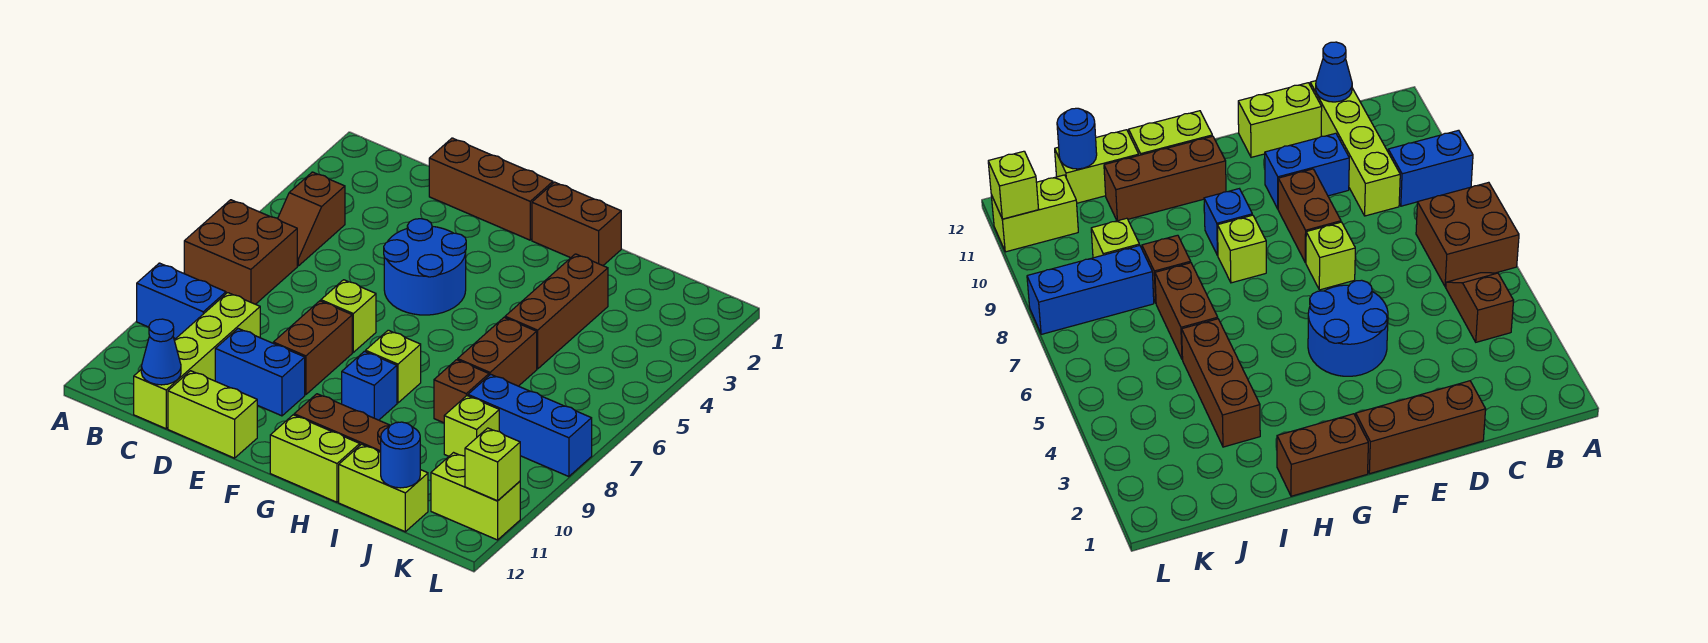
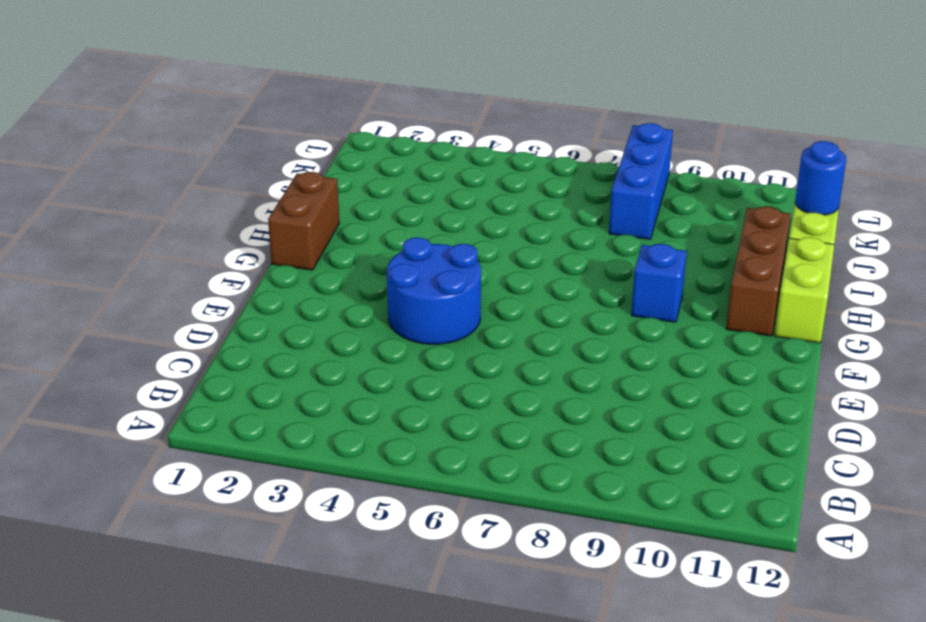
none -> brown brick A6:B7 level 1
none -> blue brick A9:B9 level 1
none -> brown slope B4:B5 level 1 top 4

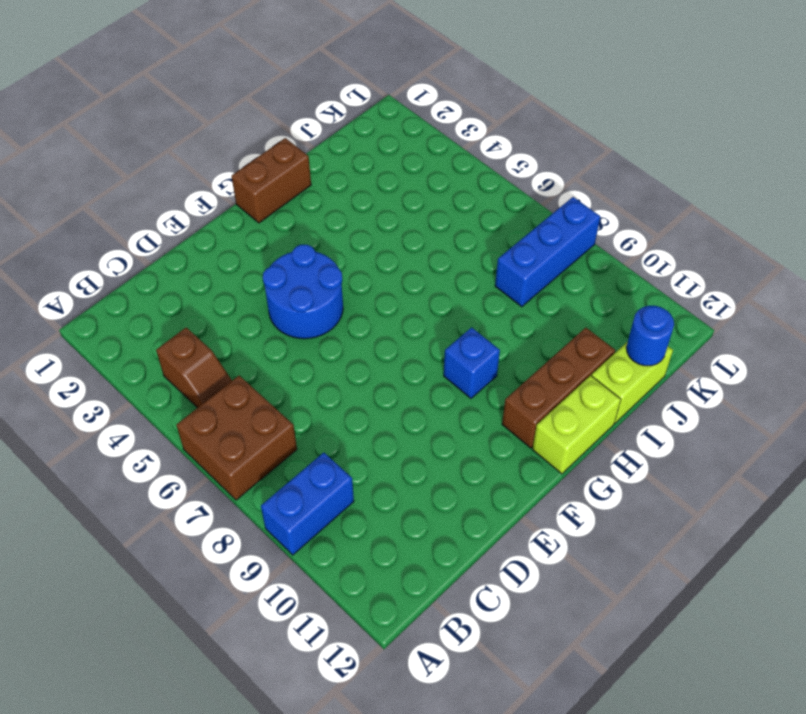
none -> lime brick C9:C12 level 1
none -> brown brick D1:F1 level 1
none -> blue brick D10:E10 level 1

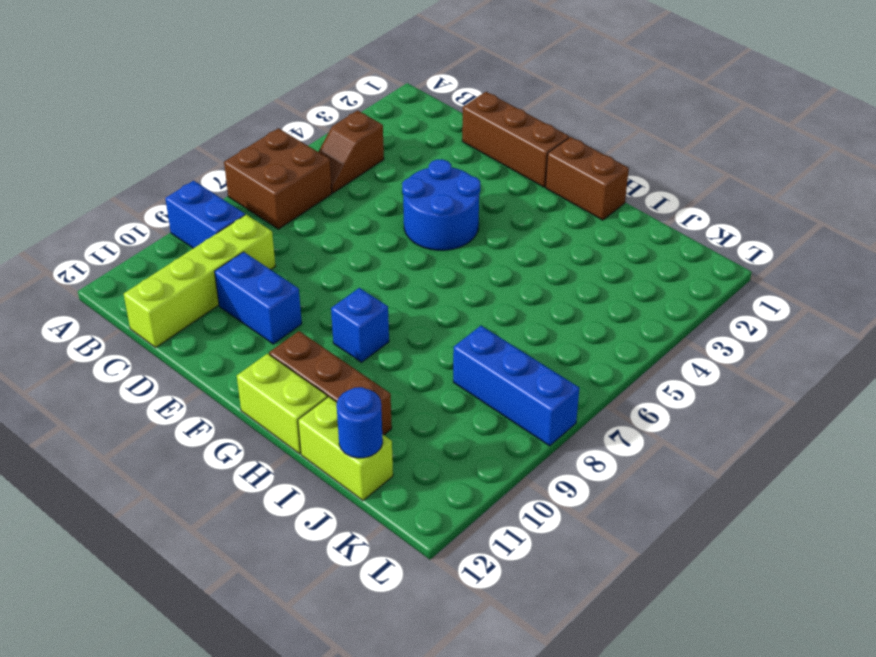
none -> lime brick D12:E12 level 1
none -> lime brick E7 level 1
none -> brown brick E8:E9 level 1

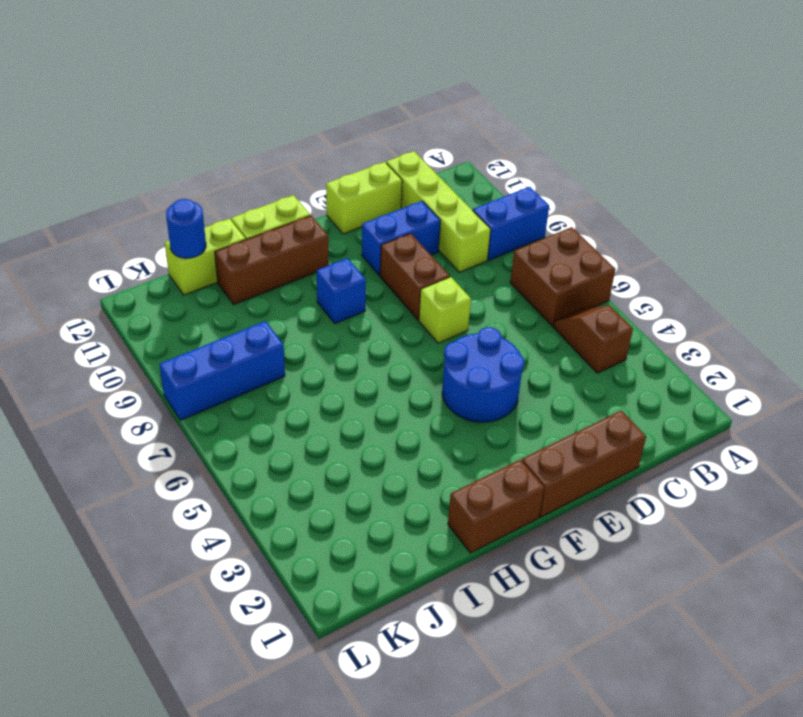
none -> lime brick G8 level 1
none -> brown brick I3:I5 level 1
none -> brown brick I6:I7 level 1

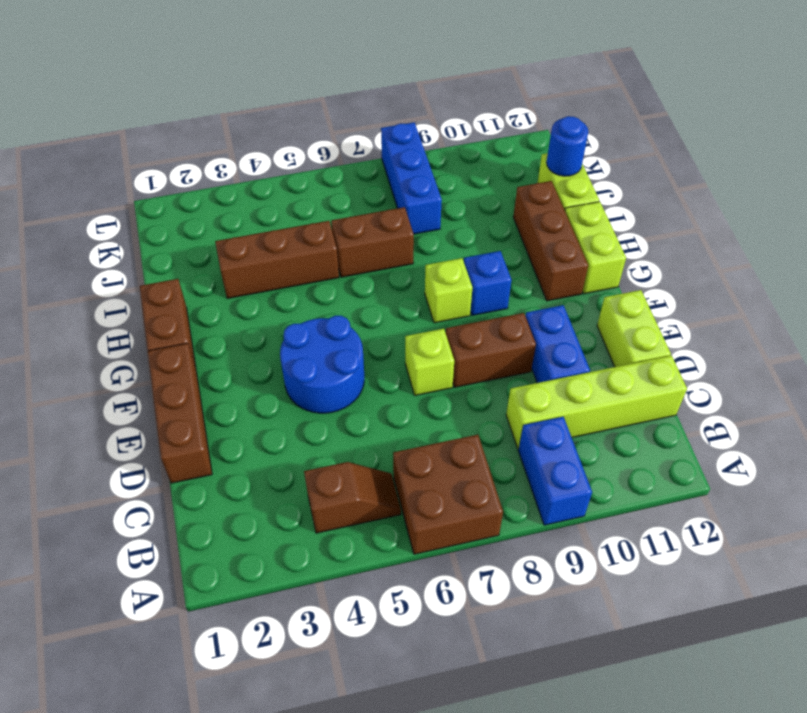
none -> brown brick I8 level 1
none -> lime brick J9 level 1
none -> lime brick K11:L11 level 1

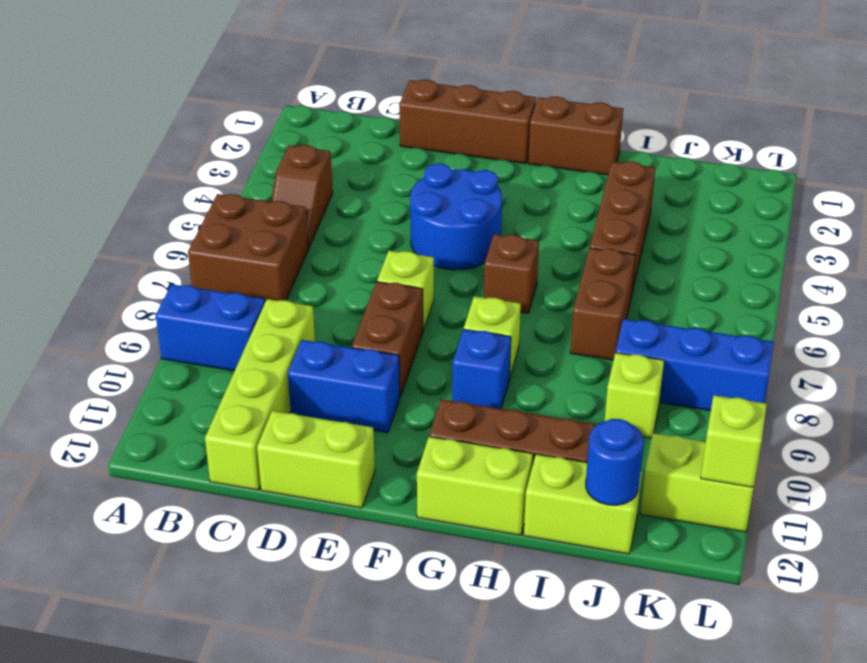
brown brick G6 level 1 -> brown brick I8 level 1
none -> blue cone C12 level 2

